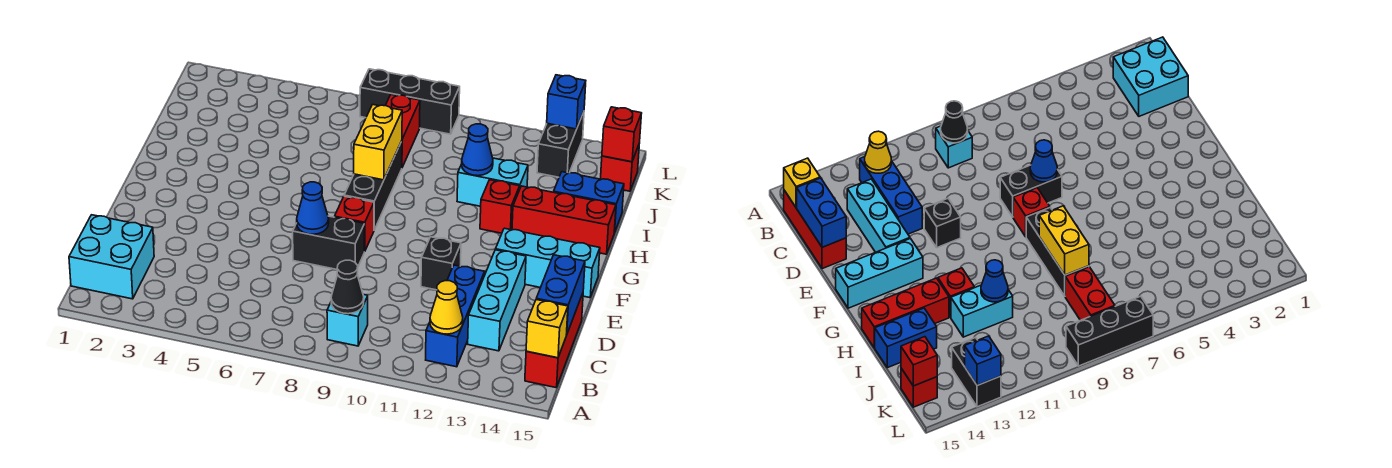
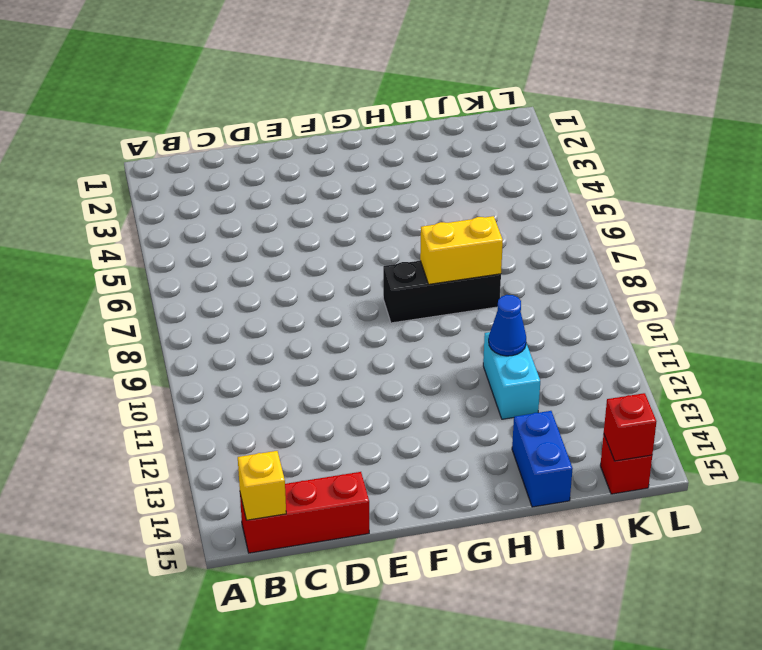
none -> cyan brick B1:C2 level 1
none -> cyan brick B9 level 1
none -> blue brick B12:D12 level 1

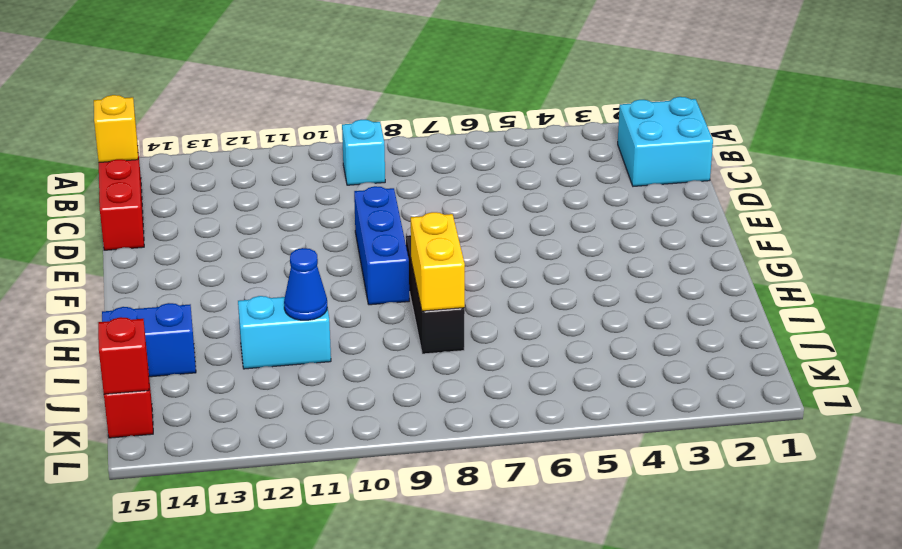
blue brick E9:G9 level 1 -> blue brick B12:D12 level 1
none -> cyan brick C13:E13 level 1
none -> black brick E7:E8 level 1
none -> black brick E11 level 1

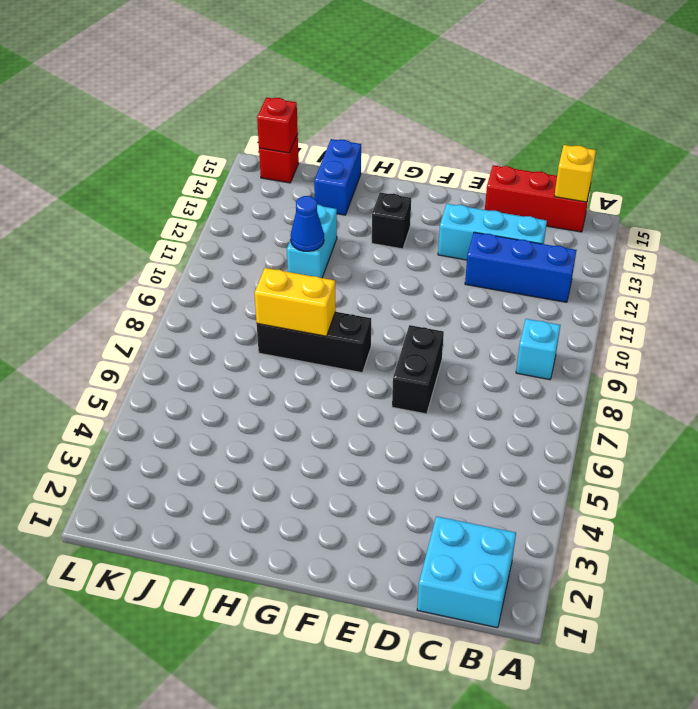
black brick G13 level 1 -> black brick E11 level 1
none -> red brick F8 level 1
none -> cyan brick F13:F15 level 1
none -> red brick H12 level 1

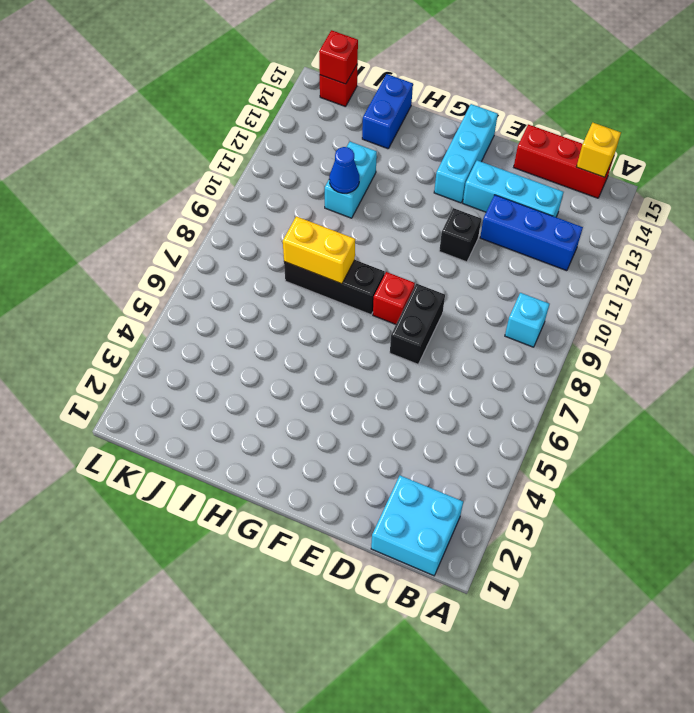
none -> red brick H12 level 1
none -> red brick H13:H15 level 1
none -> red brick J8:K8 level 1

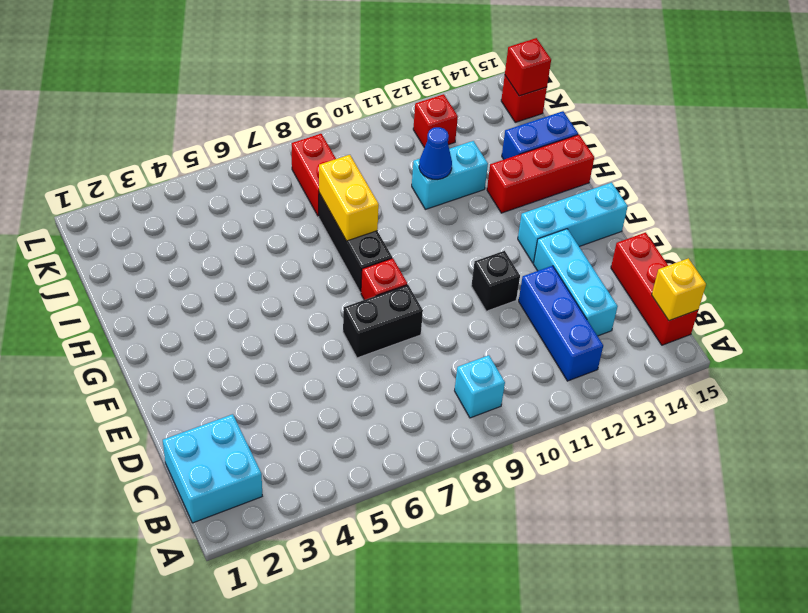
red brick K12 level 1 -> red brick H12 level 1
none -> black brick K13:L13 level 1
none -> black brick L7:L9 level 1
none -> black cone B9 level 2

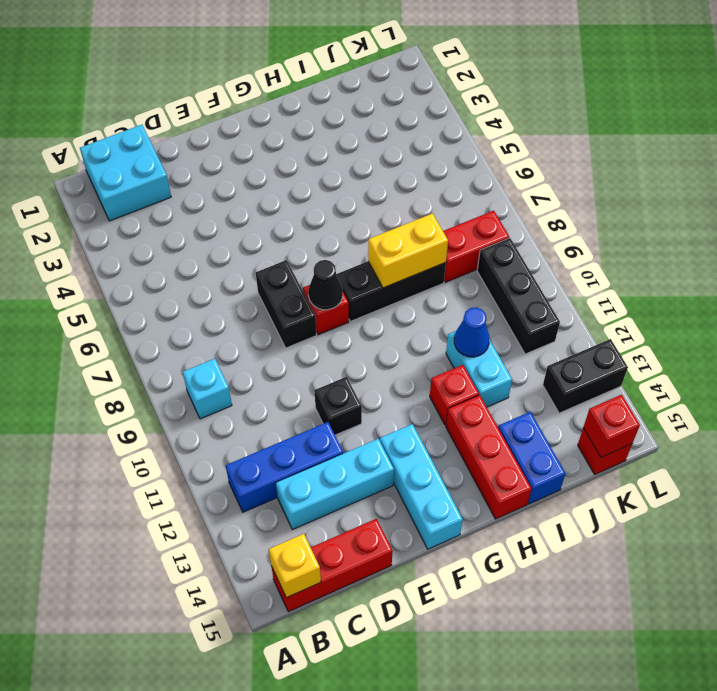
black cone F8 level 2 -> black cone B9 level 2
black brick K9:K11 level 1 -> black brick L7:L9 level 1
none -> yellow cone B12 level 2
none -> blue brick C15:D15 level 2
none -> blue cone E7 level 2

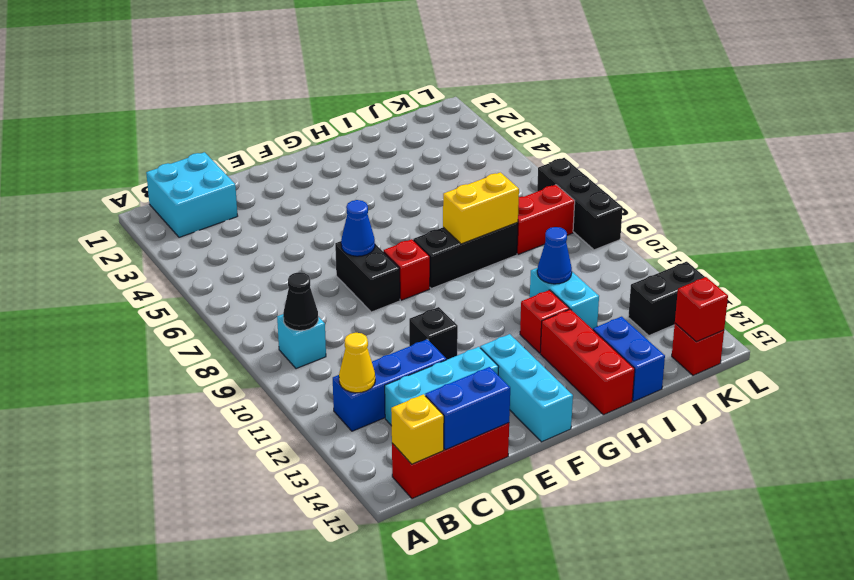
none -> blue brick L13 level 2

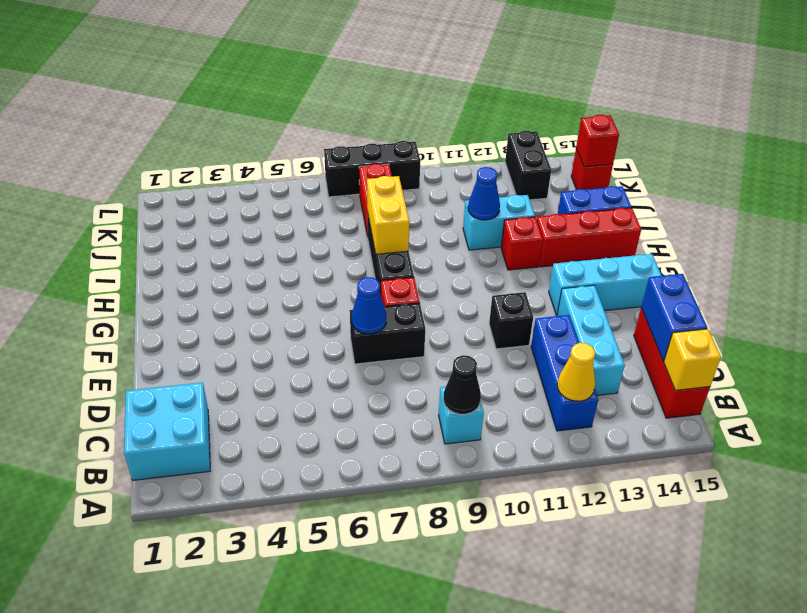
none -> blue brick L13 level 2

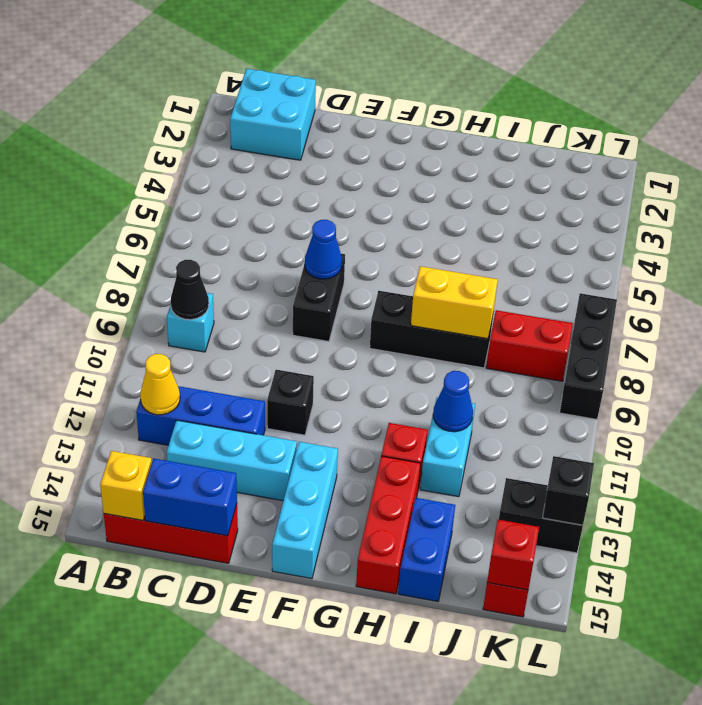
black brick L13 level 2 -> blue brick L13 level 2
none -> red brick F8 level 1

